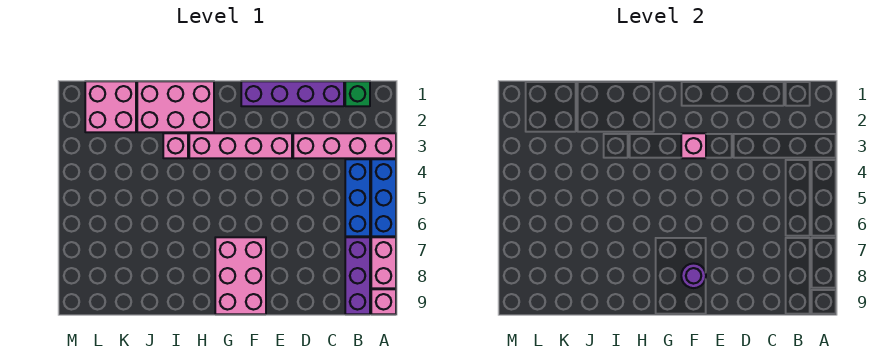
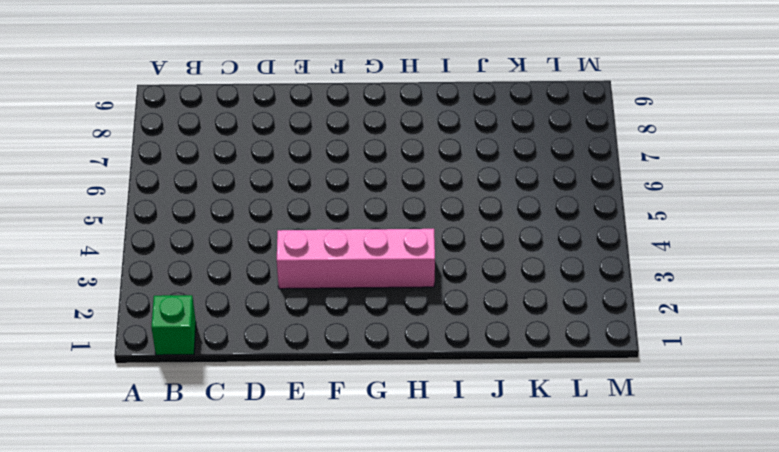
none -> pink brick A3:D3 level 1
none -> blue brick A4:A6 level 1
none -> pink brick A7:A8 level 1

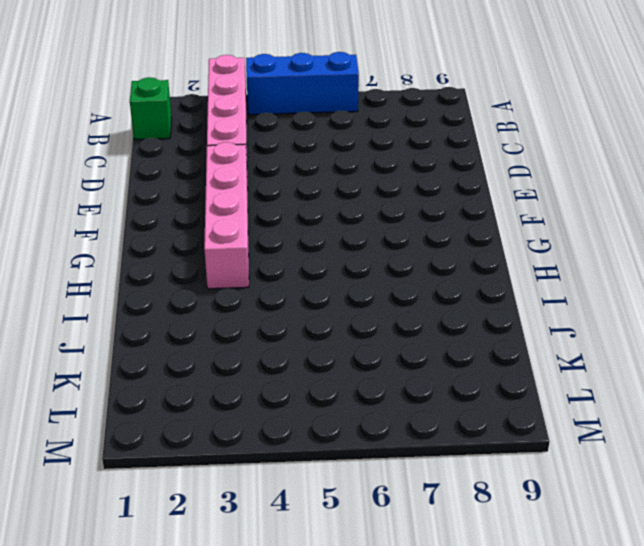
none -> pink brick A7:A8 level 1
none -> pink brick A9 level 1
none -> blue brick B4:B6 level 1

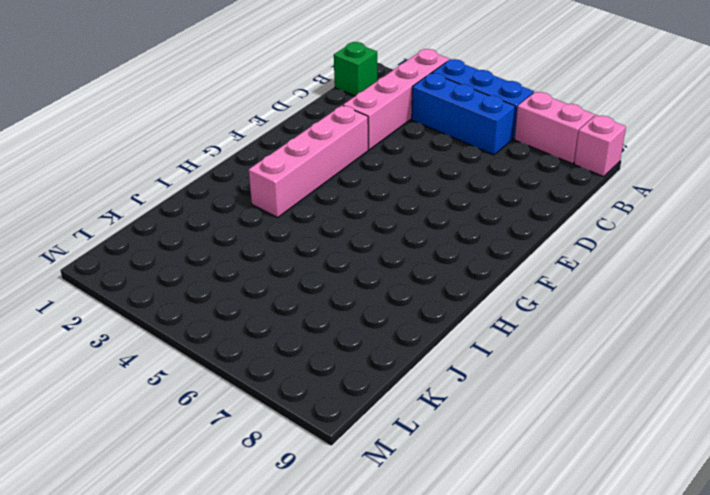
none -> purple brick B7:B9 level 1
none -> purple brick C1:F1 level 1
none -> pink brick F7:G9 level 1

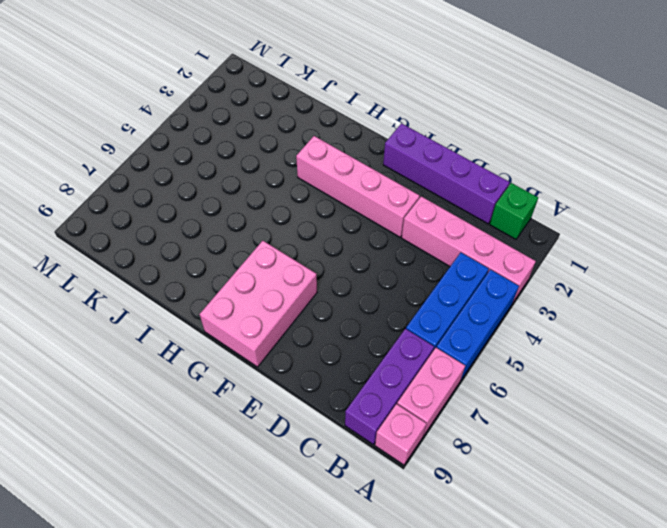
none -> pink brick H1:J2 level 1
none -> pink brick I3 level 1
none -> pink brick K1:L2 level 1

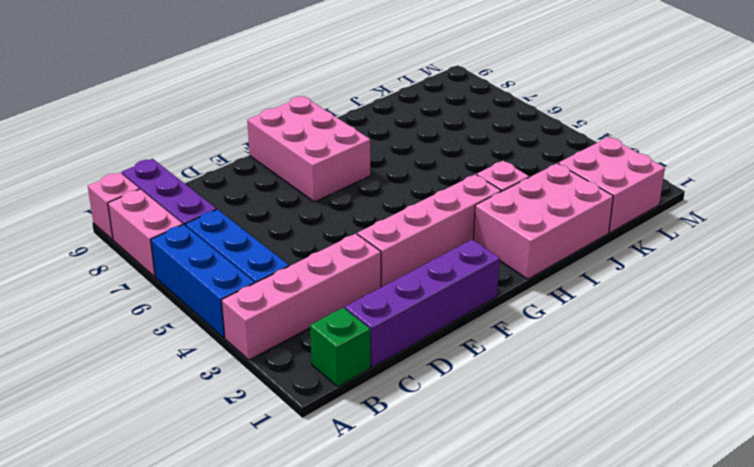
none -> pink brick F3 level 2
none -> purple round brick F8 level 2

